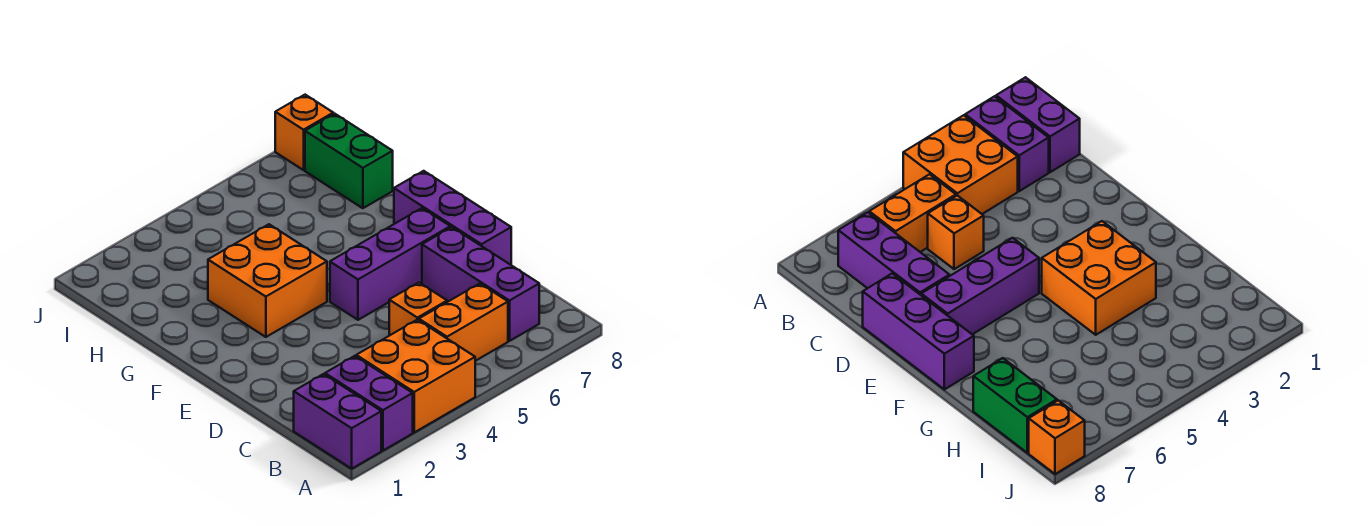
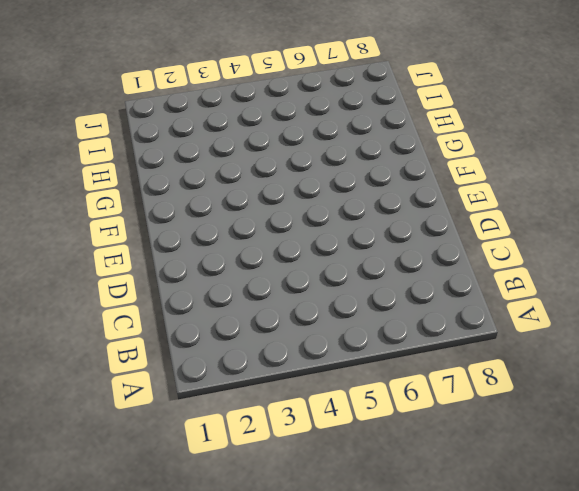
none -> purple brick A1:B1 level 1
none -> purple brick A2:B2 level 1

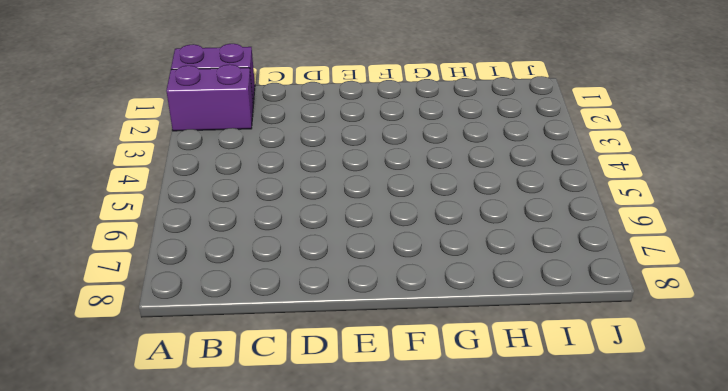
none -> orange brick A3:B4 level 1
none -> orange brick B5:B6 level 1

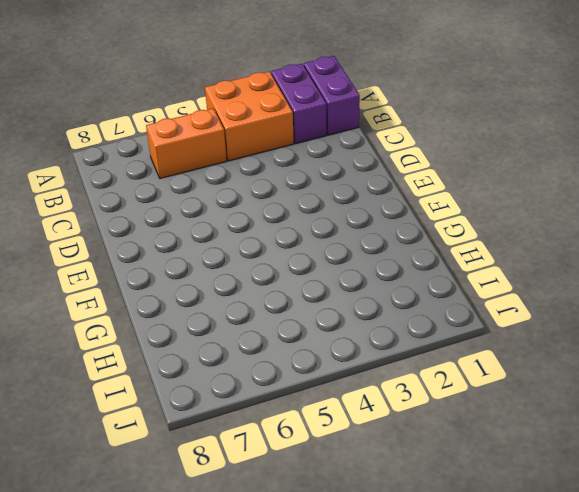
none -> purple brick B7:D7 level 1
none -> orange brick C5 level 1

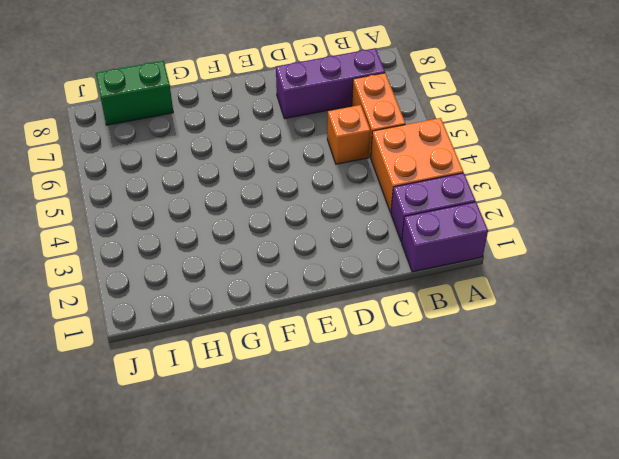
none -> purple brick D8:F8 level 1
none -> purple brick E5:E7 level 1

